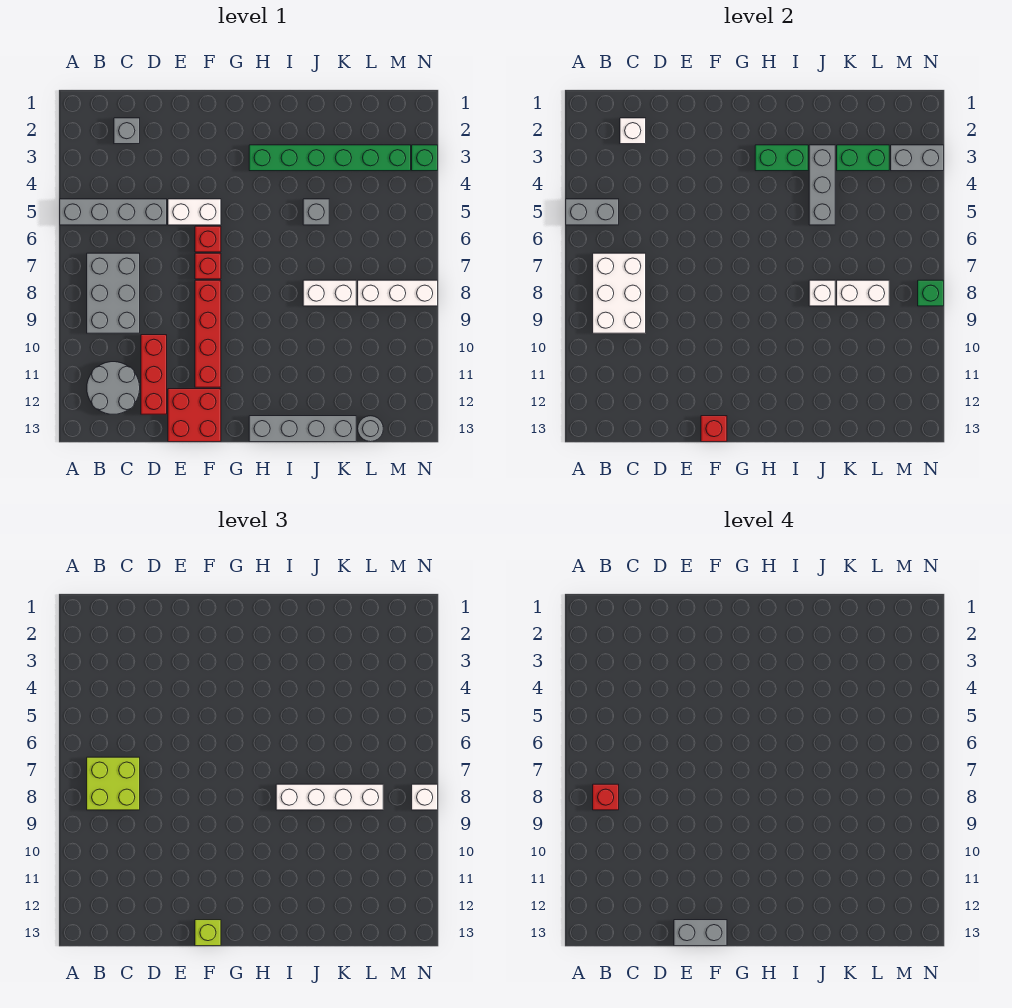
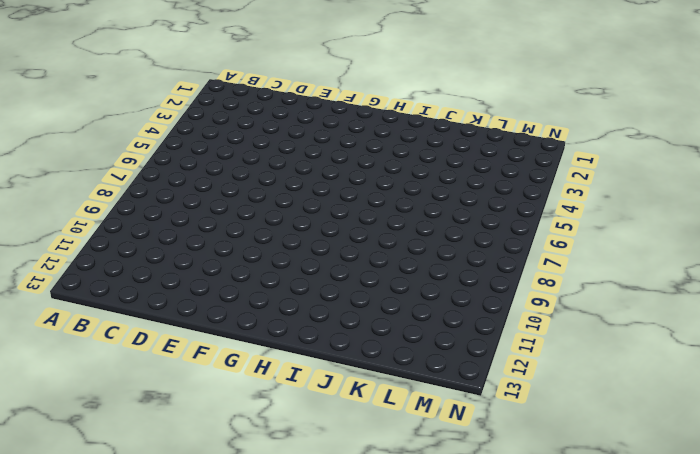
none -> grey brick A5:D5 level 1
none -> grey brick B7:C9 level 1
none -> grey round brick B11:C12 level 1
none -> grey brick C2 level 1

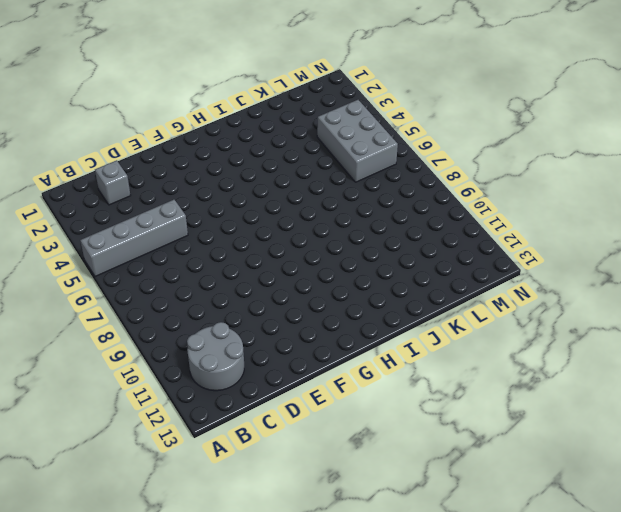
grey brick L4:M6 level 1 -> grey brick B7:C9 level 1
none -> red brick D10:D12 level 1
none -> white brick E5:F5 level 1
none -> red brick E12:F13 level 1
none -> red brick F6 level 1

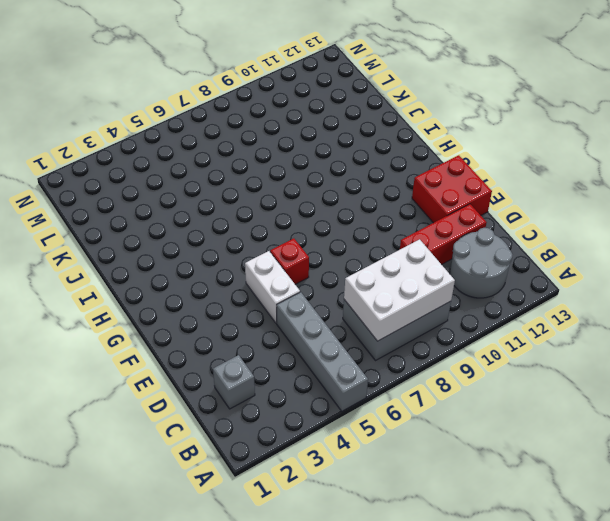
none -> red brick F7 level 1
none -> red brick F8:F11 level 1
none -> green brick H3:M3 level 1
none -> grey brick H13:K13 level 1

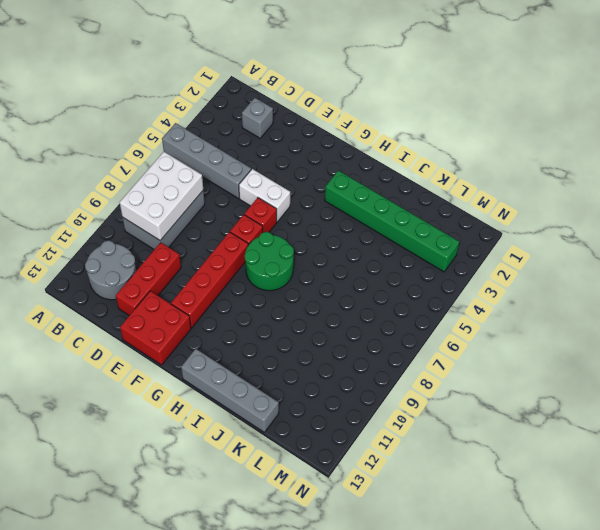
green round brick G7:H8 level 1 -> none
none -> grey brick J5 level 1
none -> white brick J8:K8 level 1
none -> white brick L8:N8 level 1
none -> grey round brick L13 level 1

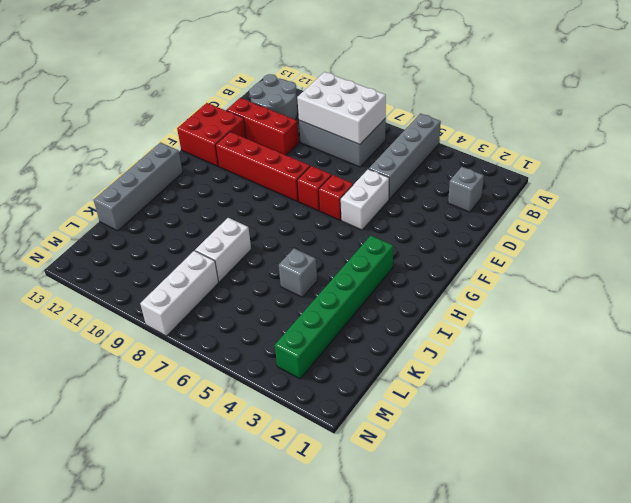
none -> grey round brick L13 level 1
none -> green brick N3 level 1
none -> grey brick A5:B5 level 2
none -> white brick C2 level 2

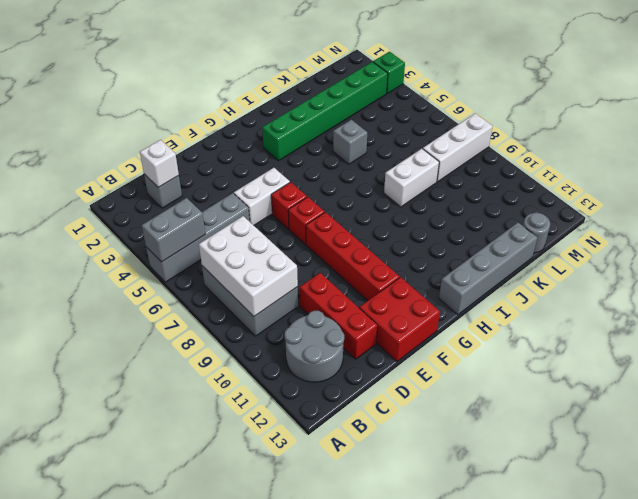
none -> red brick F13 level 2
none -> green brick H3:I3 level 2
none -> grey brick J3:J5 level 2
none -> white brick J8 level 2

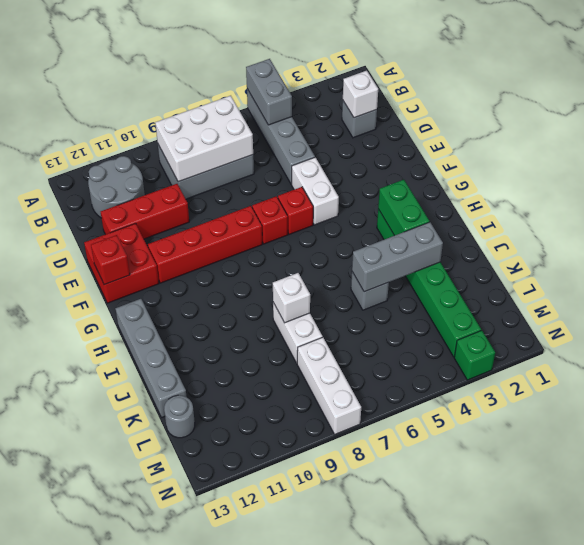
none -> green brick K3:L3 level 2
none -> white brick K8:L8 level 2
none -> grey brick M3:N3 level 2
none -> green brick N8 level 2

